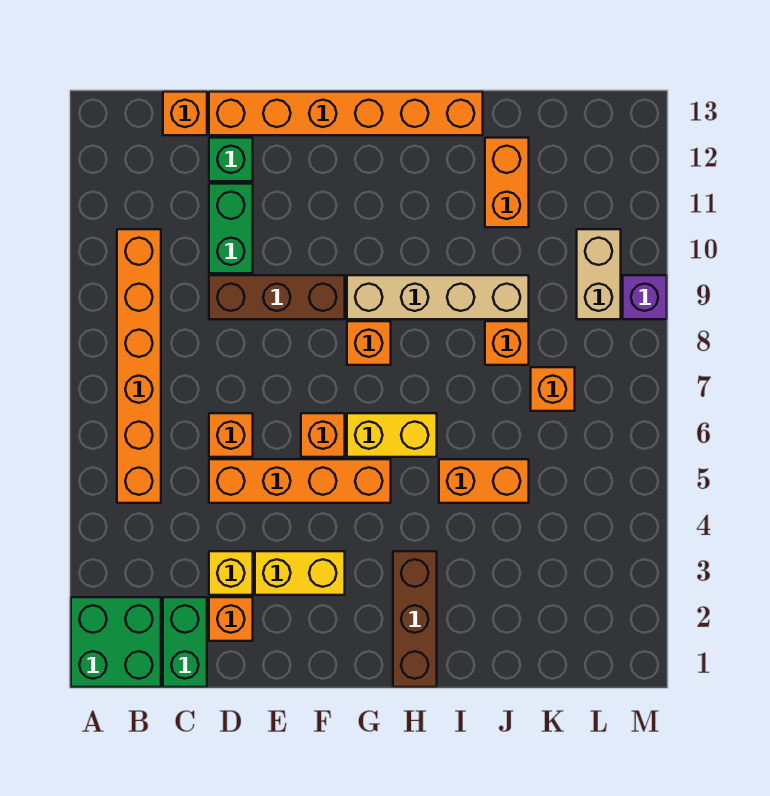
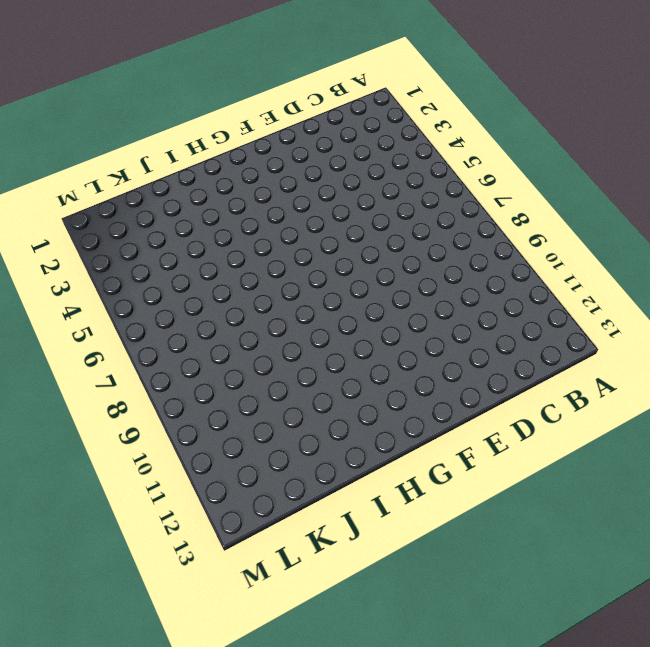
none -> green brick A1:B2 level 1
none -> orange brick B5:B10 level 1
none -> green brick C1:C2 level 1

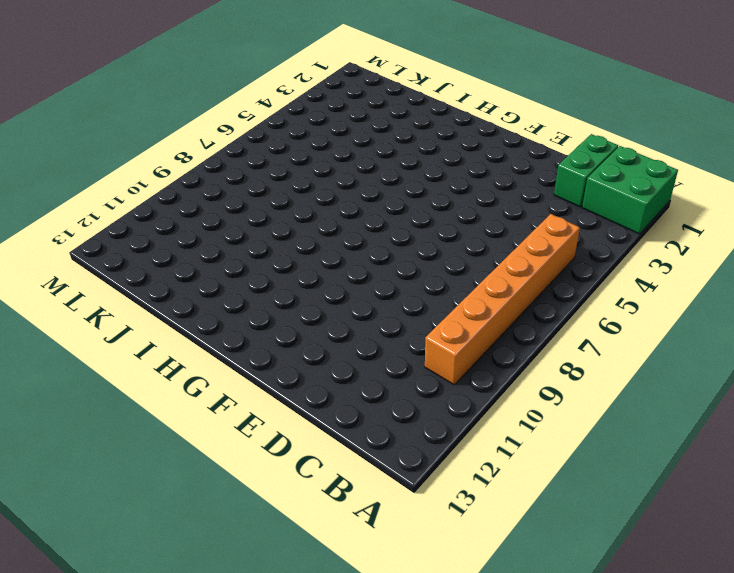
none -> orange brick C13 level 1
none -> orange brick D2 level 1
none -> yellow brick D3 level 1

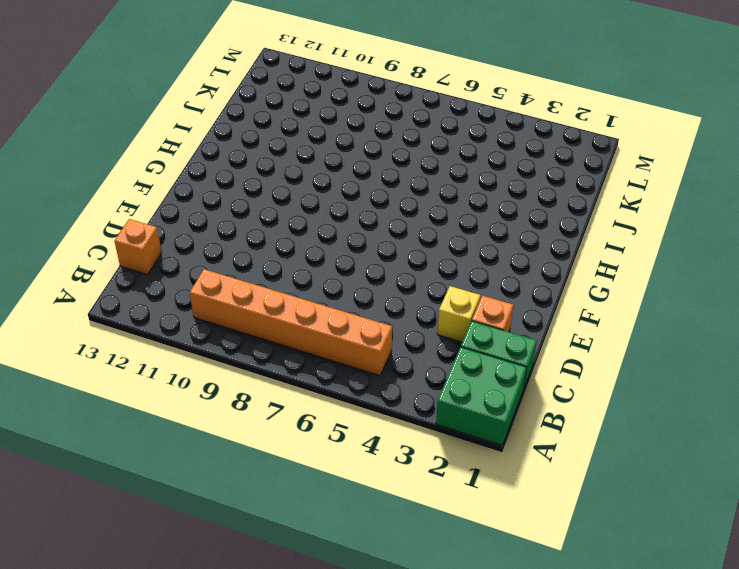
none -> orange brick D5:G5 level 1
none -> orange brick D6 level 1
none -> brown brick D9:F9 level 1

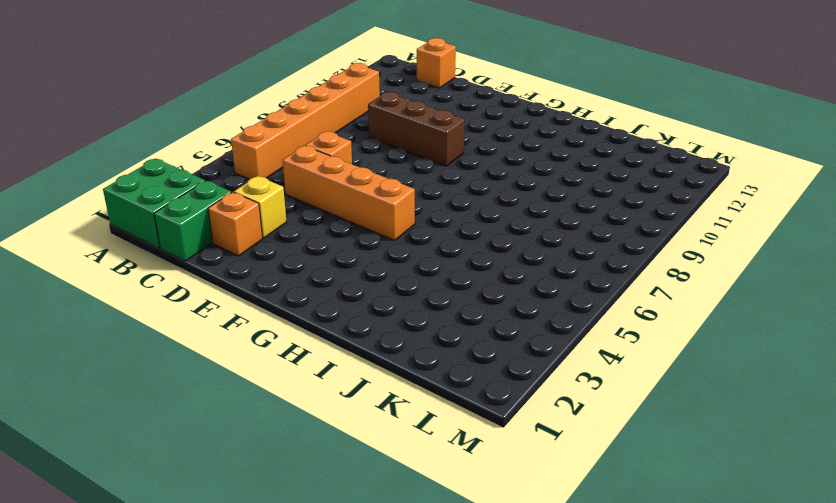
none -> green brick D10:D11 level 1
none -> green brick D12 level 1
none -> orange brick D13:I13 level 1

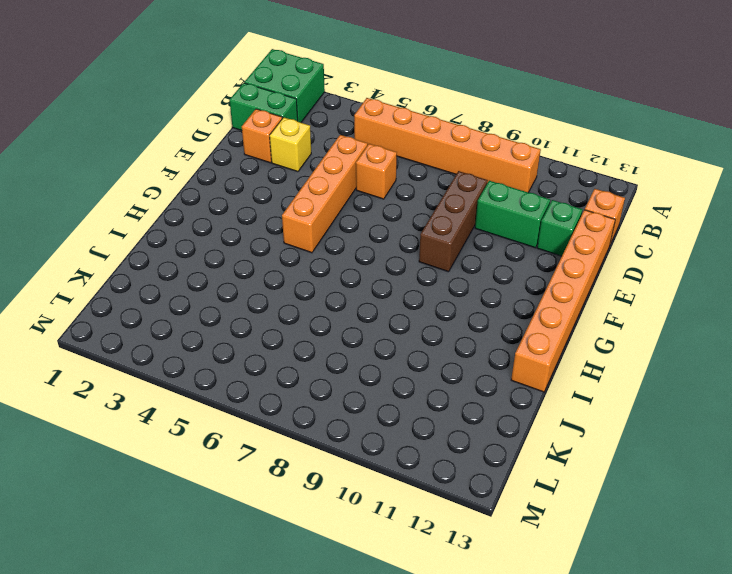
none -> yellow brick E3:F3 level 1
none -> orange brick F6 level 1
none -> yellow brick G6:H6 level 1

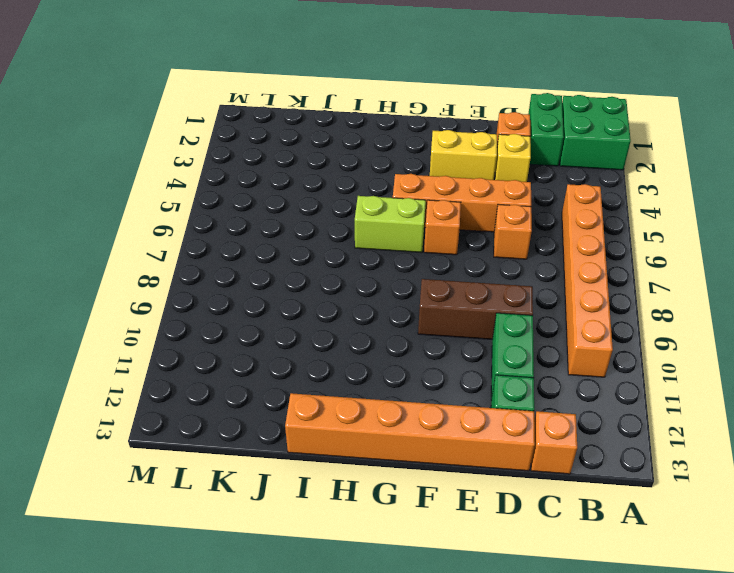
lime brick G6:H6 level 1 -> yellow brick G6:H6 level 1
none -> orange brick G8 level 1
none -> tan brick G9:J9 level 1
none -> brown brick H1:H3 level 1

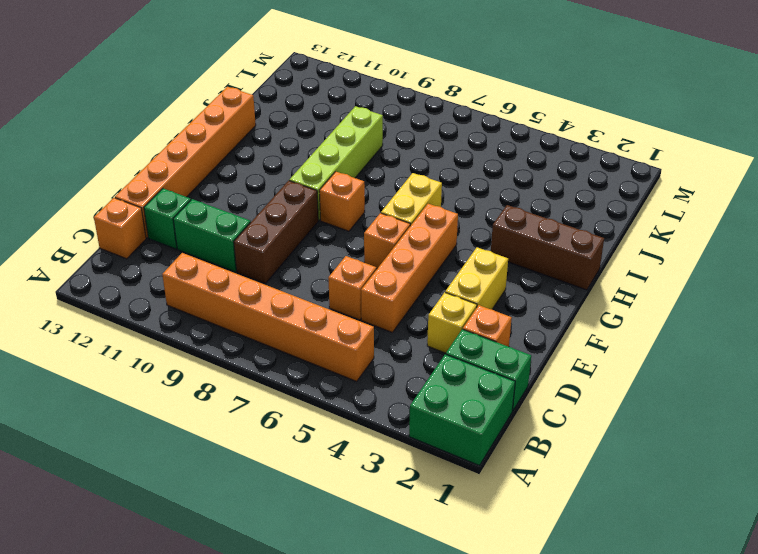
lime brick G9:J9 level 1 -> tan brick G9:J9 level 1
none -> orange brick I5:J5 level 1
none -> orange brick J8 level 1
none -> orange brick J11:J12 level 1

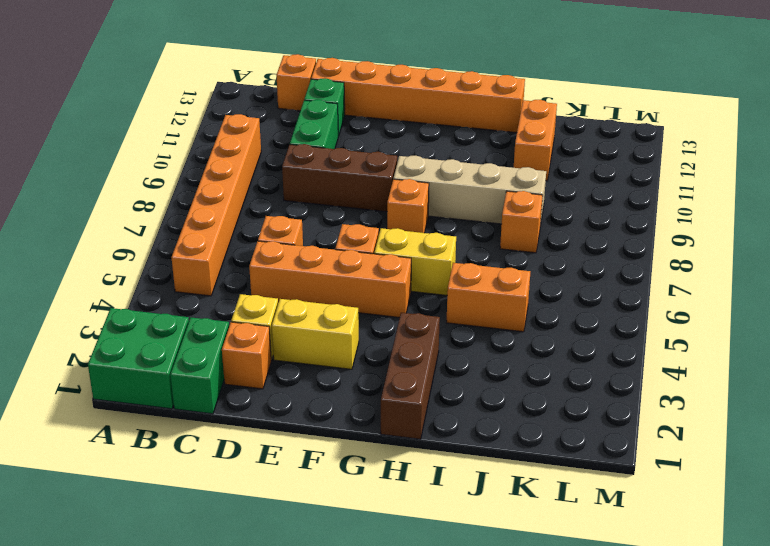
none -> orange brick K7 level 1
none -> tan brick L9:L10 level 1
none -> purple brick M9 level 1

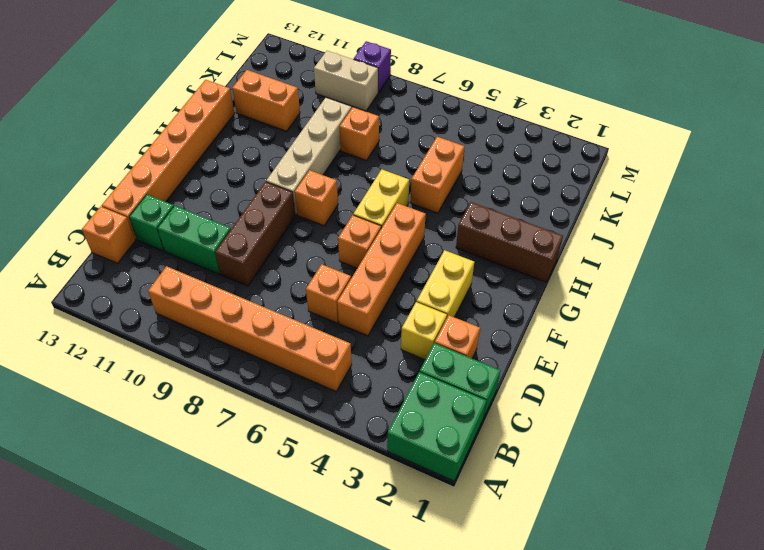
none -> orange brick K7 level 1

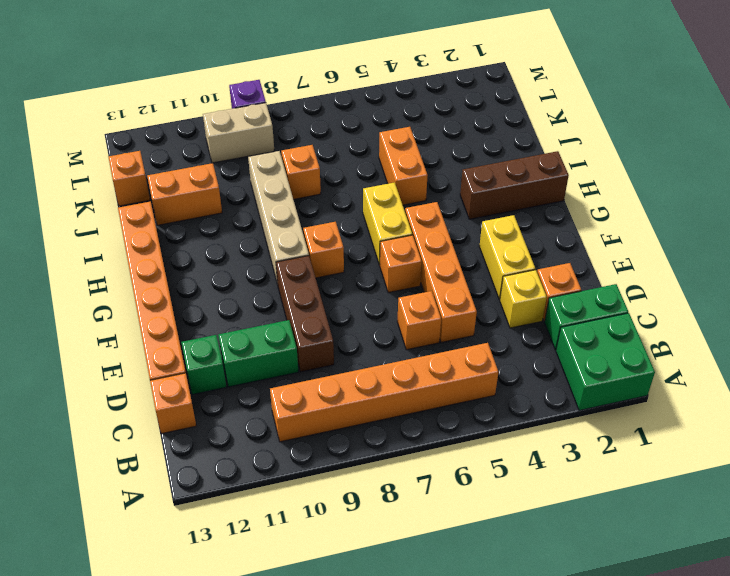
orange brick K13 level 1 -> orange brick K7 level 1

